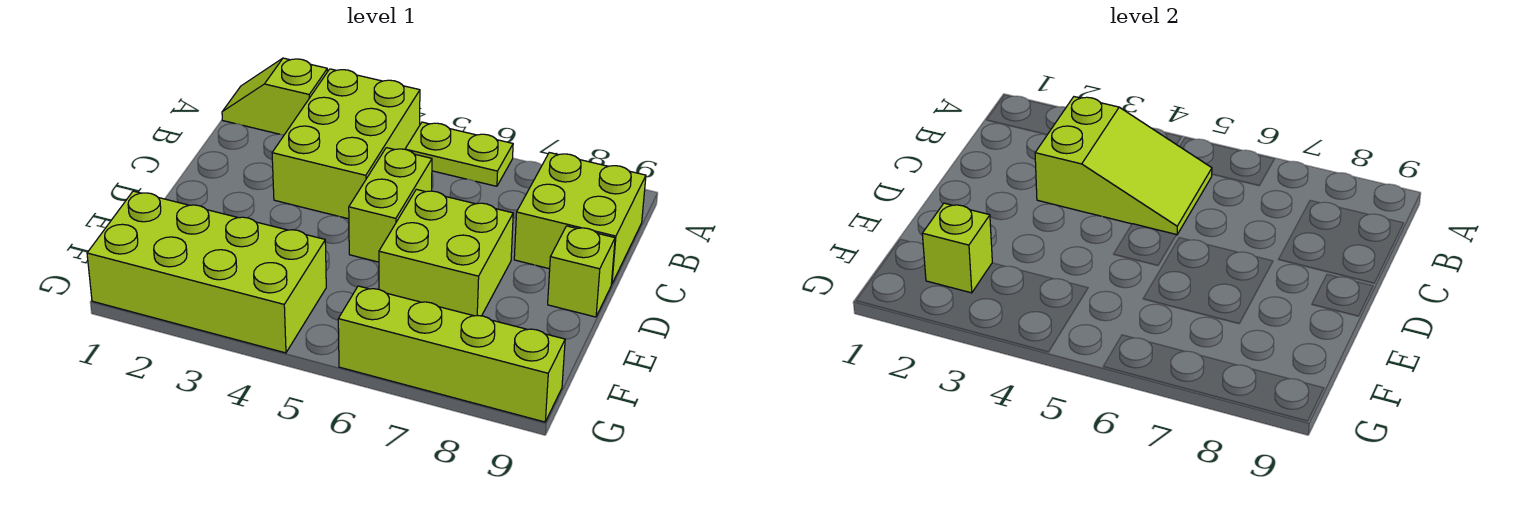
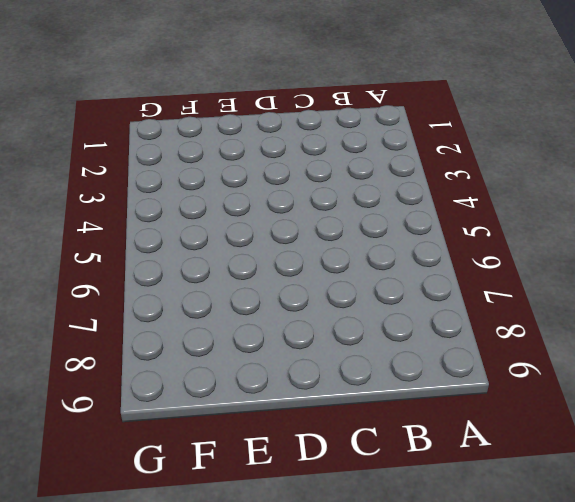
none -> lime slope A1:A2 level 1 top 2
none -> lime brick A3:C4 level 1

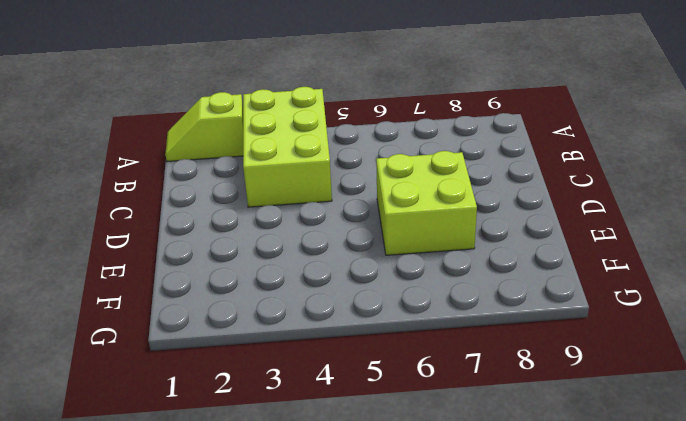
none -> lime plate A5:A6 level 1
none -> lime brick B8:C9 level 1

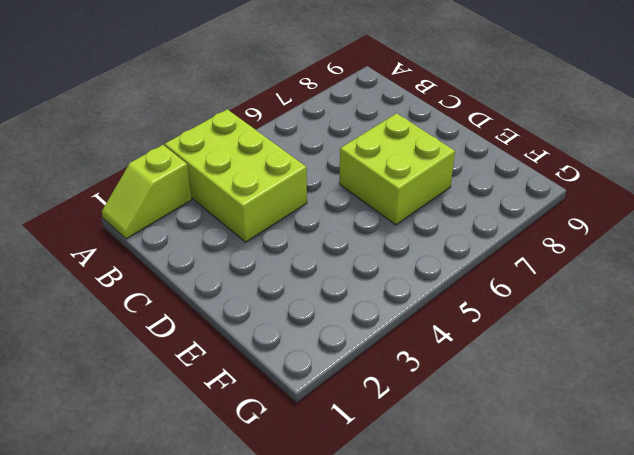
none -> lime plate A5:A6 level 1
none -> lime brick B8:C9 level 1

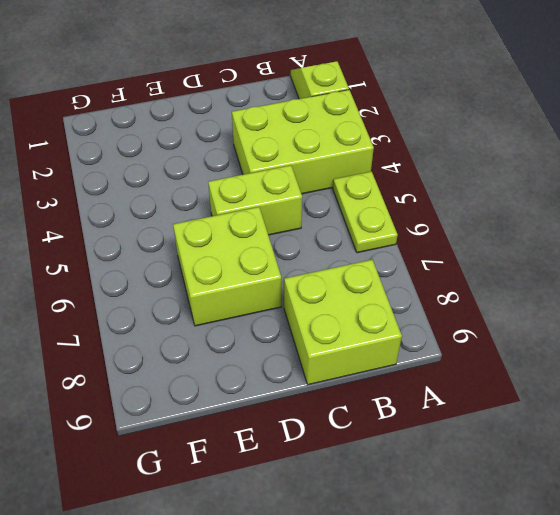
none -> lime brick D9 level 1
none -> lime brick F1:G4 level 1

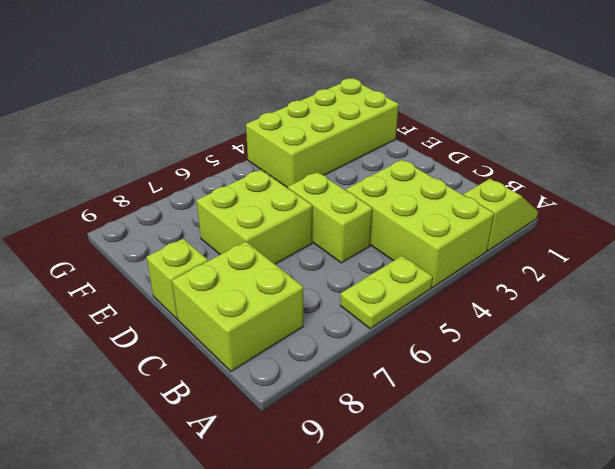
none -> lime brick G6:G9 level 1
none -> lime slope B3:C5 level 2 top 3

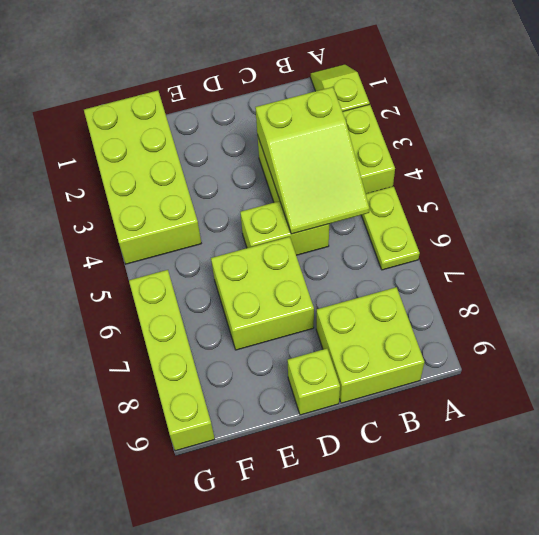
none -> lime brick F2 level 2

